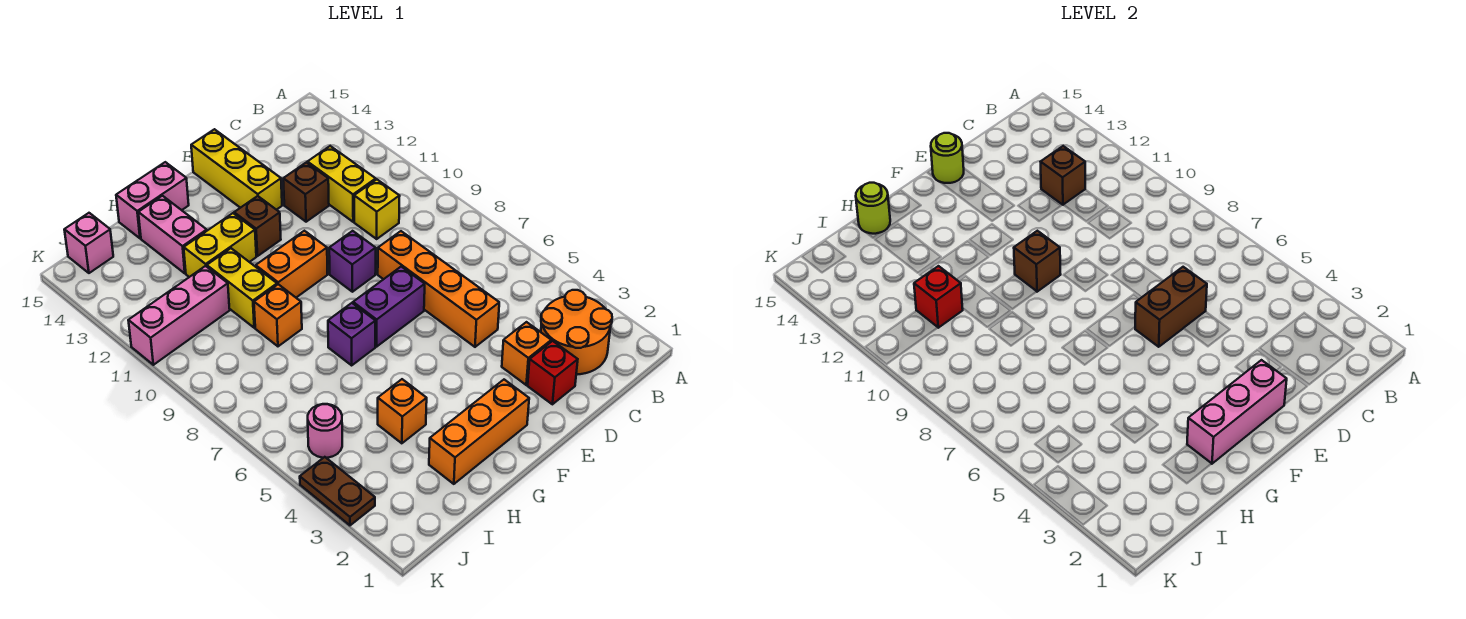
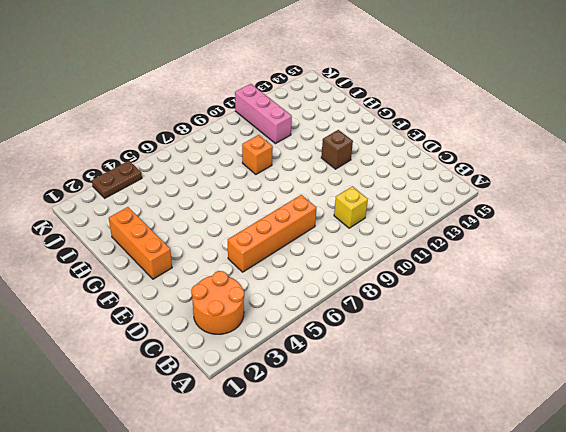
none -> yellow brick C11:C12 level 1
none -> red brick D2 level 1
none -> orange brick D3 level 1
none -> brown brick D12 level 1

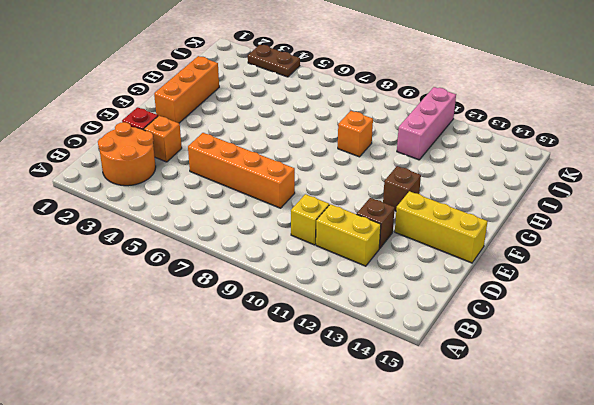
none -> purple brick E7:F7 level 1
none -> purple brick E9 level 1
none -> orange brick F10:G10 level 1
none -> purple brick G7 level 1

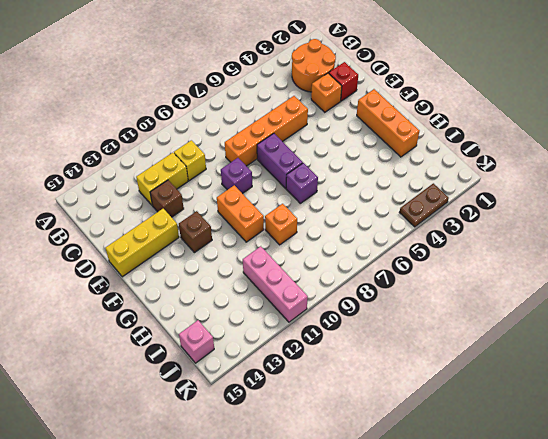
none -> yellow brick G12:H12 level 1
none -> pink brick G15:H15 level 1
none -> orange brick H4 level 1
none -> yellow brick H10:H11 level 1

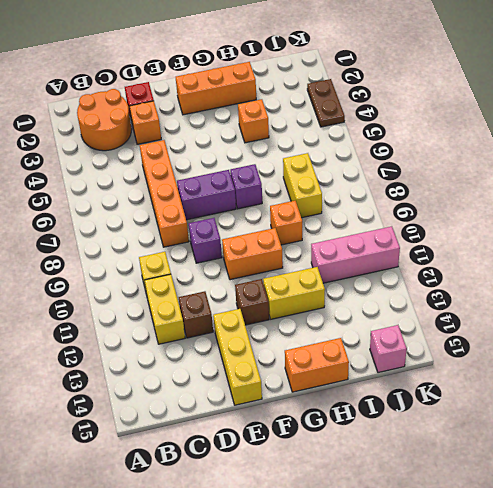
orange brick G15:H15 level 1 -> pink brick G15:H15 level 1
yellow brick I7:I8 level 1 -> yellow brick H10:H11 level 1
none -> pink brick H13:H14 level 1
none -> pink round brick J5 level 1
none -> brown brick C12 level 2
none -> brown brick D6:E6 level 2

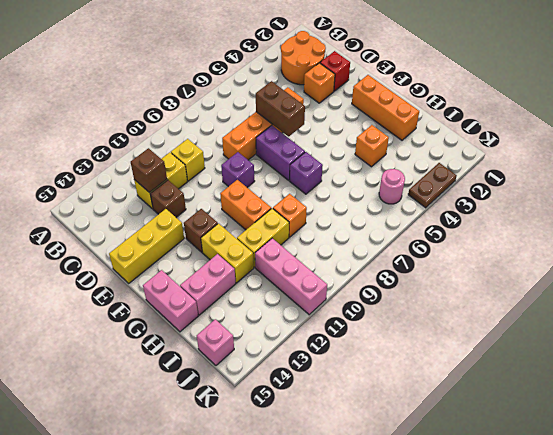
none -> pink brick E2:G2 level 2
none -> lime round brick E15 level 2
none -> brown brick F10 level 2
none -> lime round brick H15 level 2

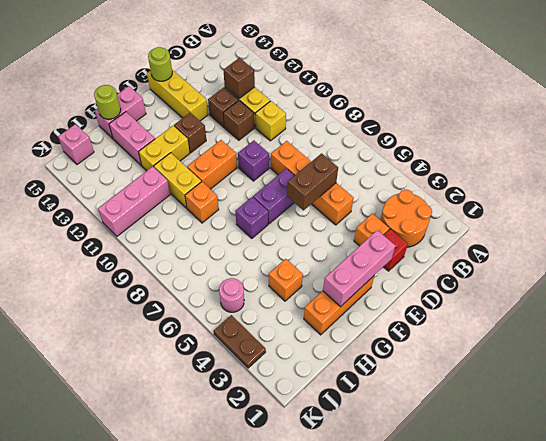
brown brick D11 level 1 -> brown brick F10 level 2
none -> red brick I11 level 2

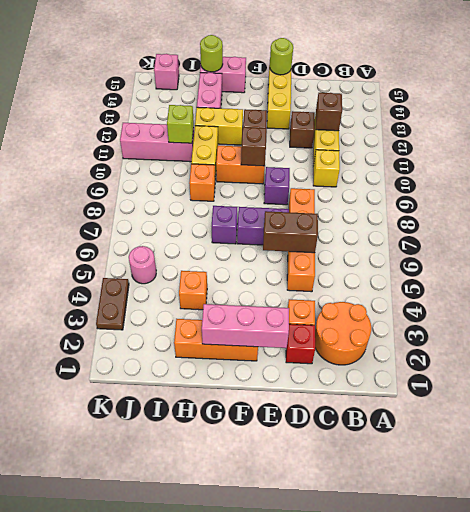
lime brick I11 level 2 -> red brick I11 level 2

